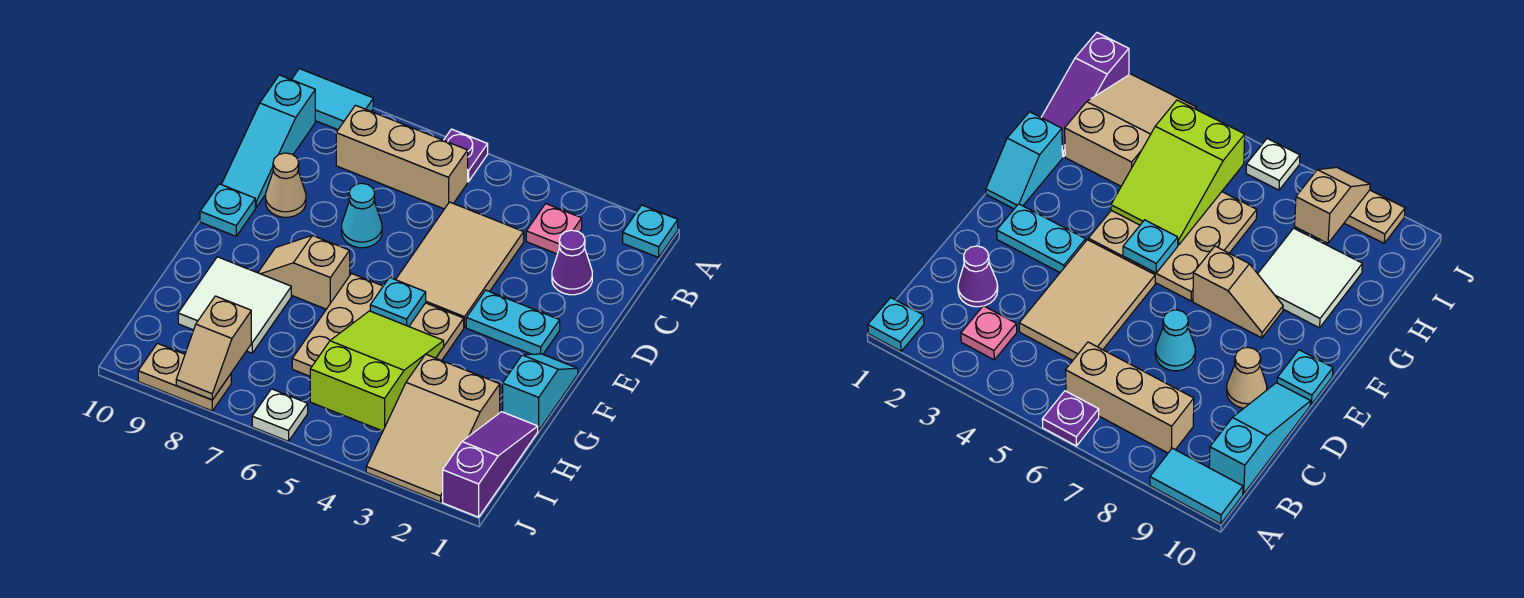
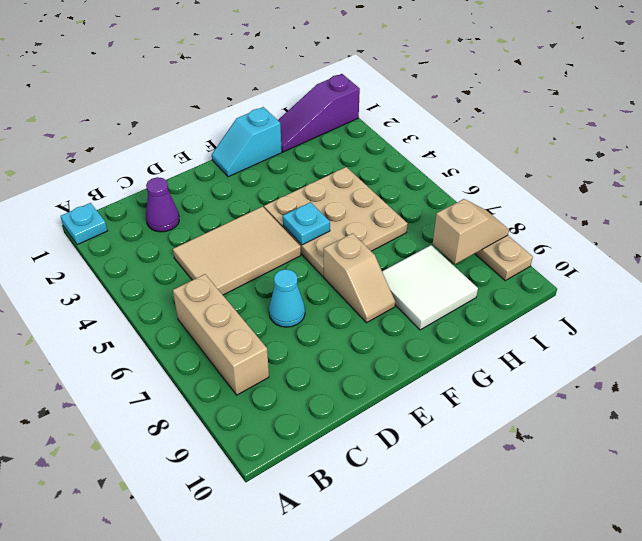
none -> purple plate A6 level 1
none -> cyan tile A9:A10 level 1
none -> pink plate B3 level 1

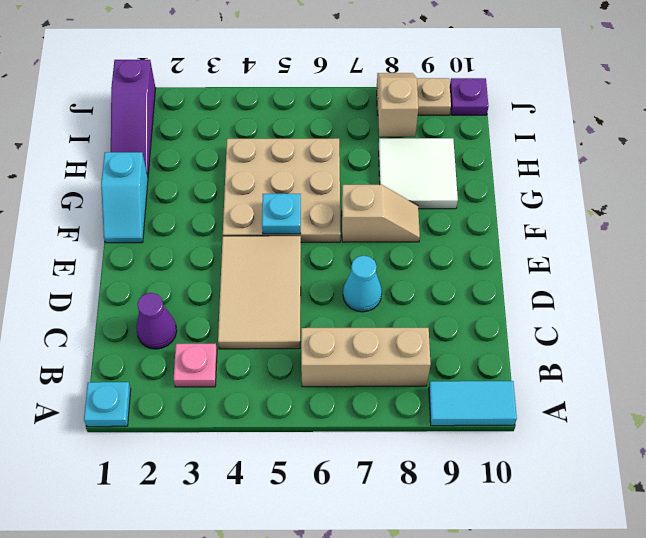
purple plate J10 level 1 -> purple plate A6 level 1
none -> cyan slope B10:D10 level 1 top B
none -> tan cone D9 level 1
none -> cyan plate E2:E3 level 1

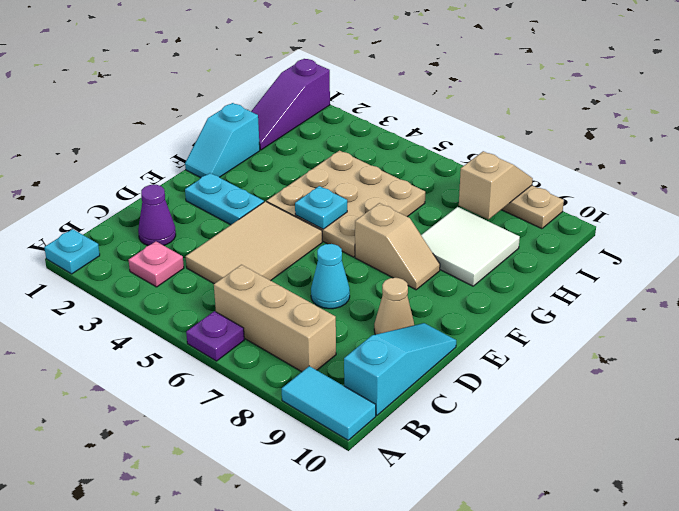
none -> cyan plate E10 level 1
none -> tan slope H2:J3 level 1 top H
none -> white plate J6 level 1

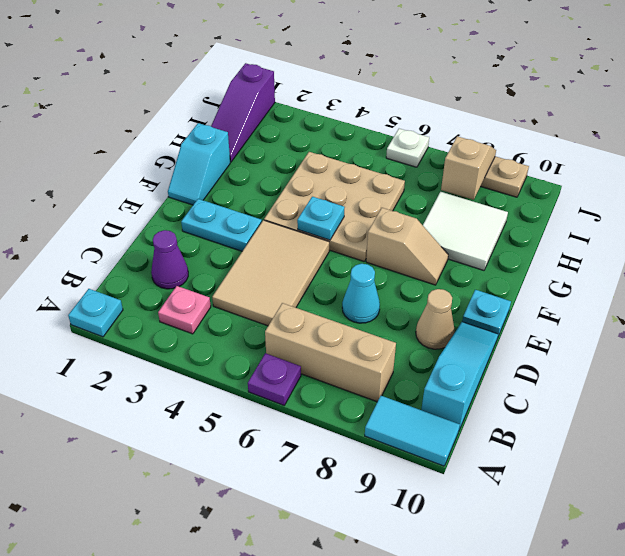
none -> tan slope H2:J3 level 1 top H
none -> lime slope G4:I5 level 2 top I

